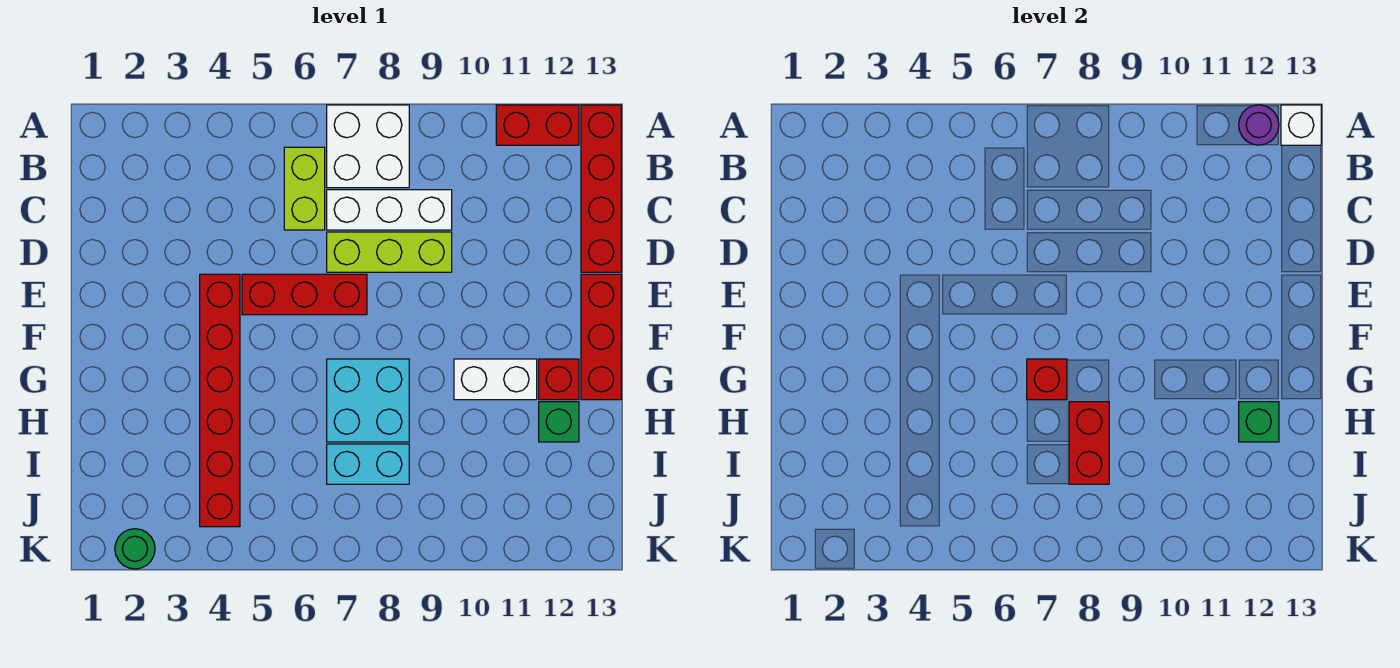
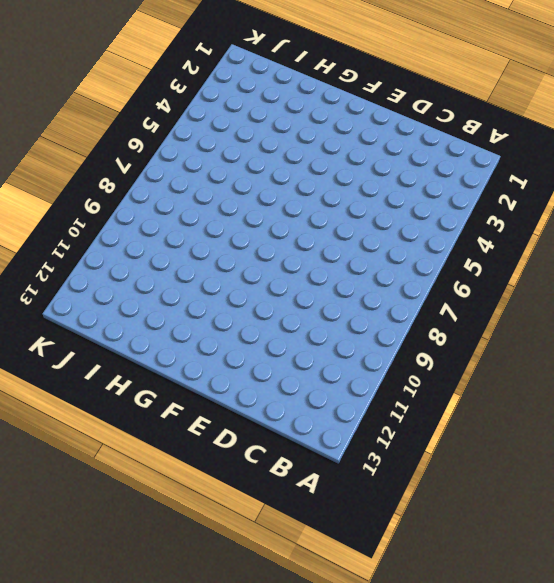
none -> white brick A7:B8 level 1
none -> red brick A11:A12 level 1
none -> red brick A13:D13 level 1

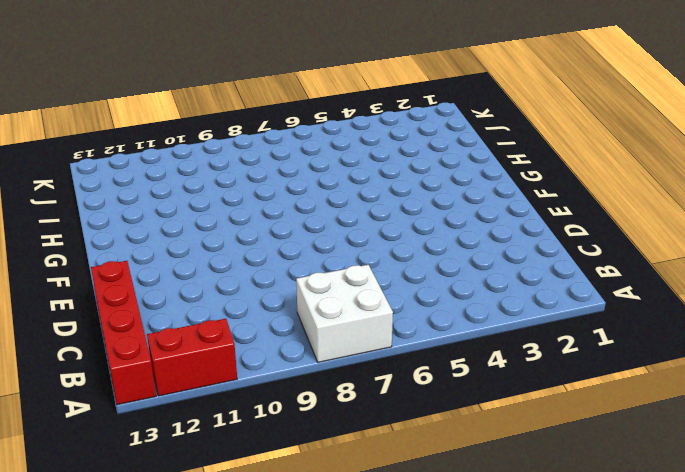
none -> lime brick B6:C6 level 1
none -> white brick C7:C9 level 1
none -> lime brick D7:D9 level 1

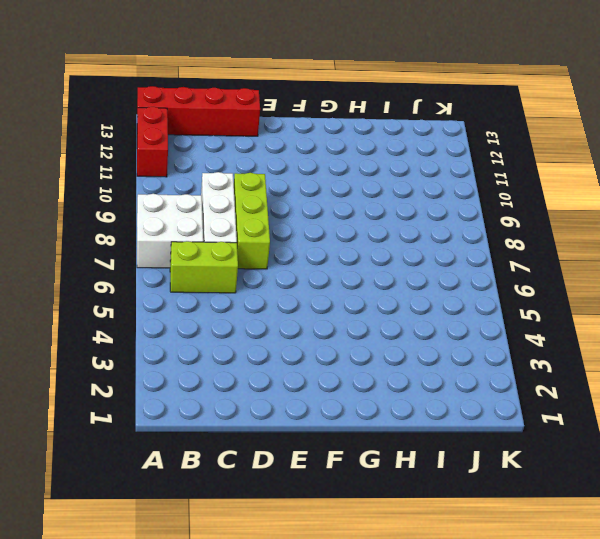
none -> red brick E4:J4 level 1
none -> red brick E5:E7 level 1
none -> red brick E13:G13 level 1

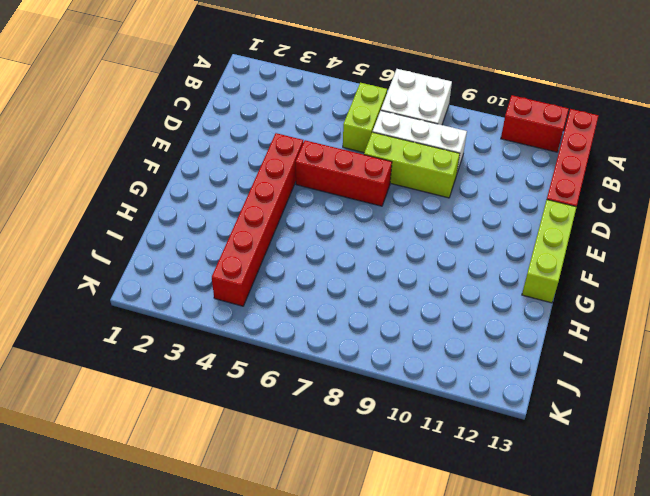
lime brick E13:G13 level 1 -> red brick E13:G13 level 1
none -> cyan brick G7:H8 level 1
none -> white brick G10:G11 level 1
none -> red brick G12 level 1

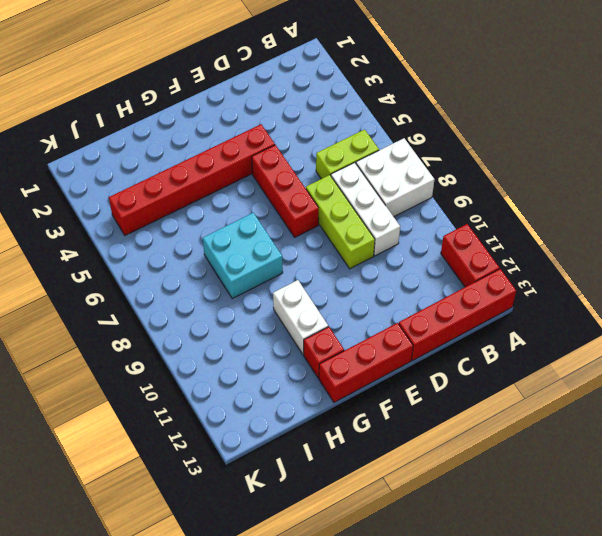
none -> green brick H12 level 1
none -> cyan brick I7:I8 level 1
none -> green round brick K2 level 1

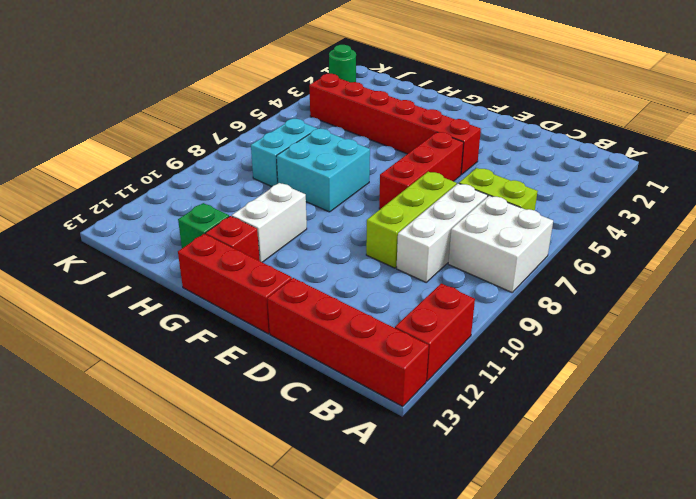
none -> purple round brick A12 level 2
none -> white brick A13 level 2
none -> red brick G7 level 2

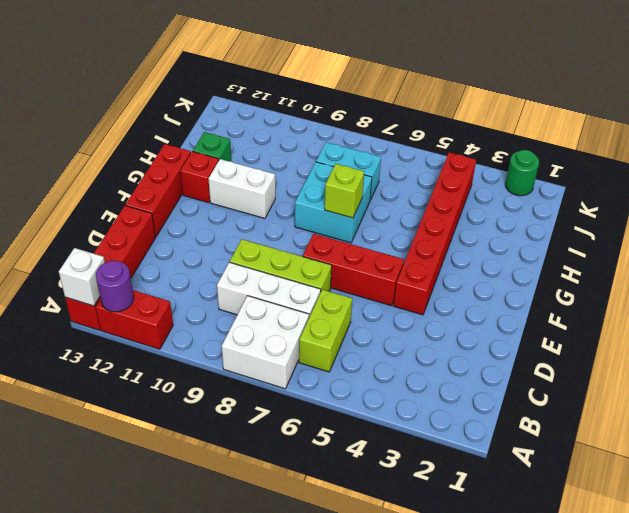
lime brick G7 level 2 -> red brick G7 level 2
none -> red brick H8:I8 level 2
none -> green brick H12 level 2

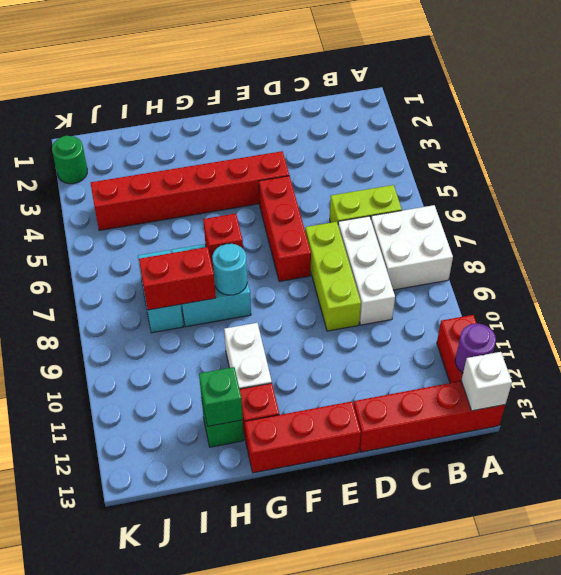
cyan round brick G8 level 2 -> none

